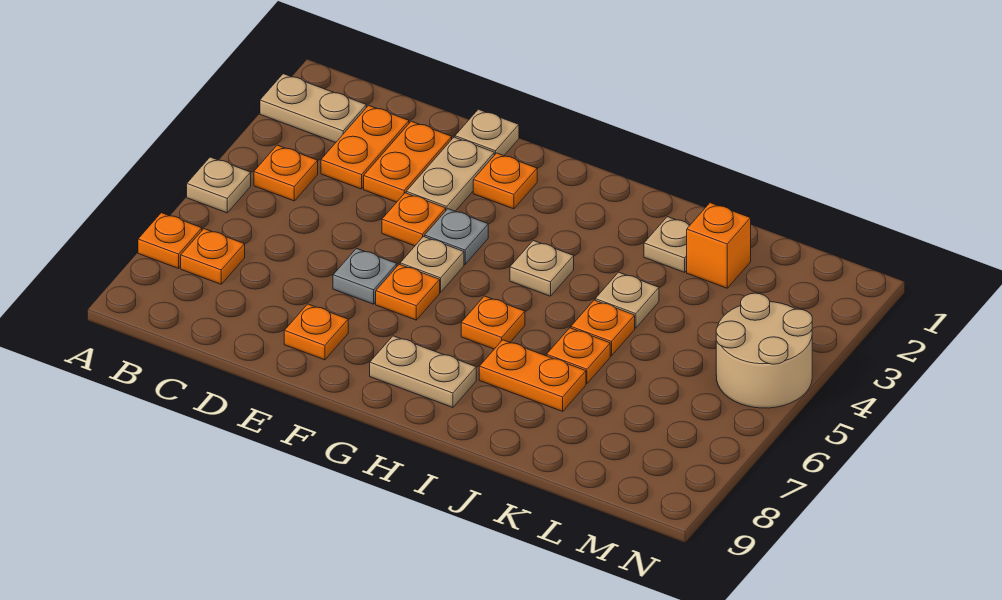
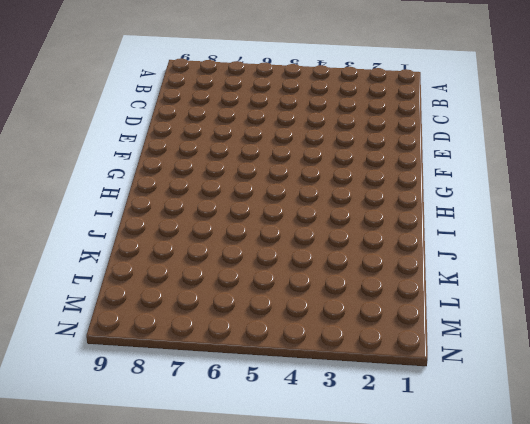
none -> tan plate A2:B2 level 1
none -> tan plate A5 level 1
none -> orange plate A7 level 1

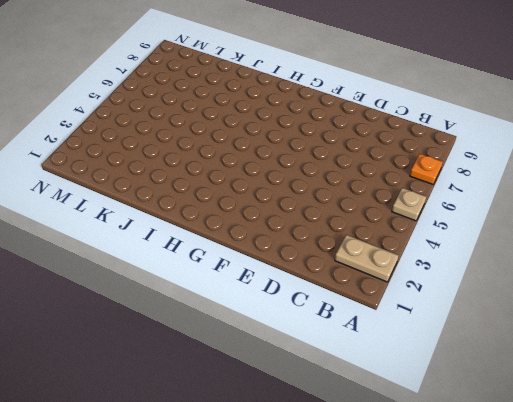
none -> orange plate B4 level 1
none -> orange plate B7 level 1
none -> orange plate C2:C3 level 1

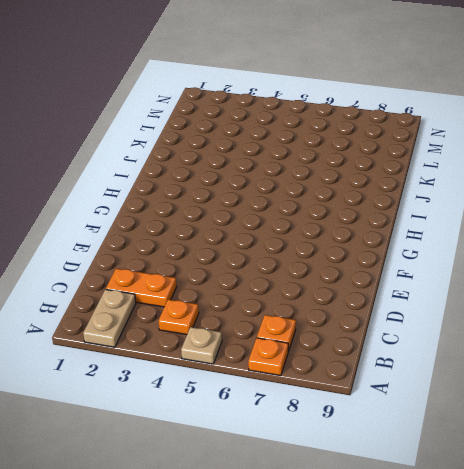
none -> orange plate D2:D3 level 1
none -> tan plate E1 level 1
none -> tan plate E2:E3 level 1

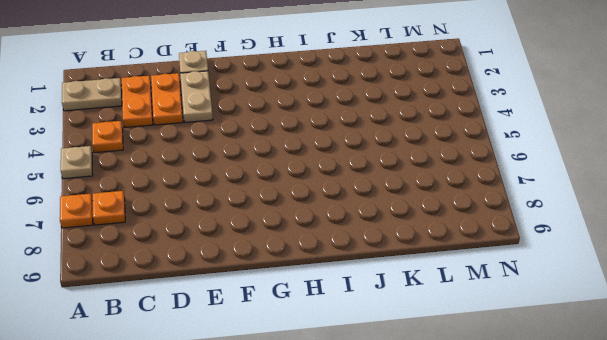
none -> orange plate E4 level 1
none -> grey plate E6 level 1
none -> orange plate E8 level 1

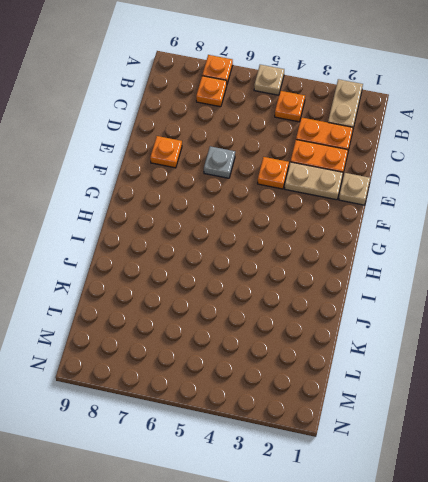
none -> orange plate F2 level 1
none -> grey plate F4 level 1
none -> tan plate F5 level 1

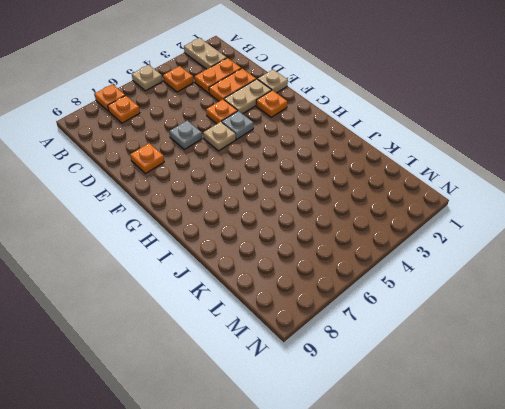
none -> orange plate F6 level 1
none -> tan plate G8:H8 level 1
none -> tan plate H4 level 1

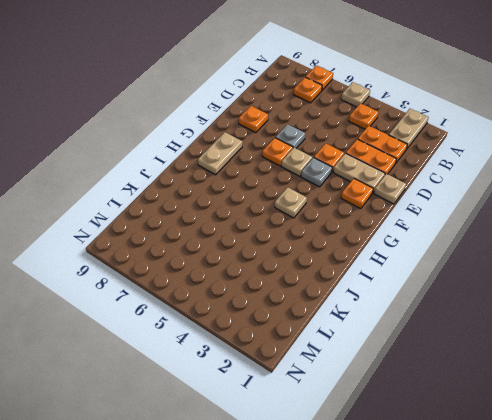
none -> orange plate H6 level 1
none -> orange plate I7:J7 level 1
none -> tan plate J2 level 1

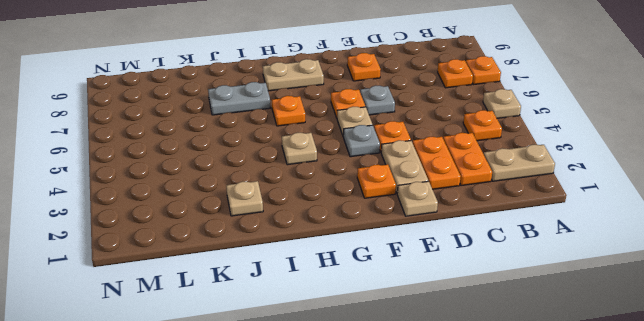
grey plate I7:J7 level 1 -> orange plate I7:J7 level 1
none -> tan plate J4 level 1
none -> orange plate J5 level 1
none -> orange plate J6 level 1

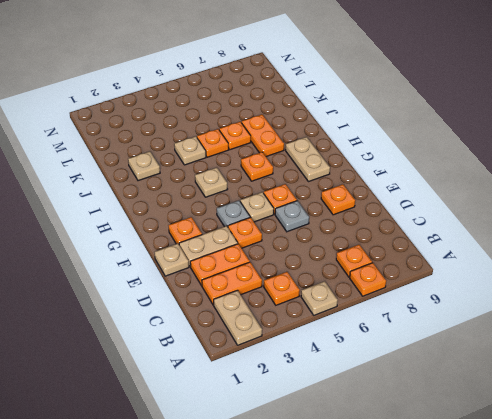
none -> orange brick K2 level 1
none -> tan round brick M4:N5 level 1

